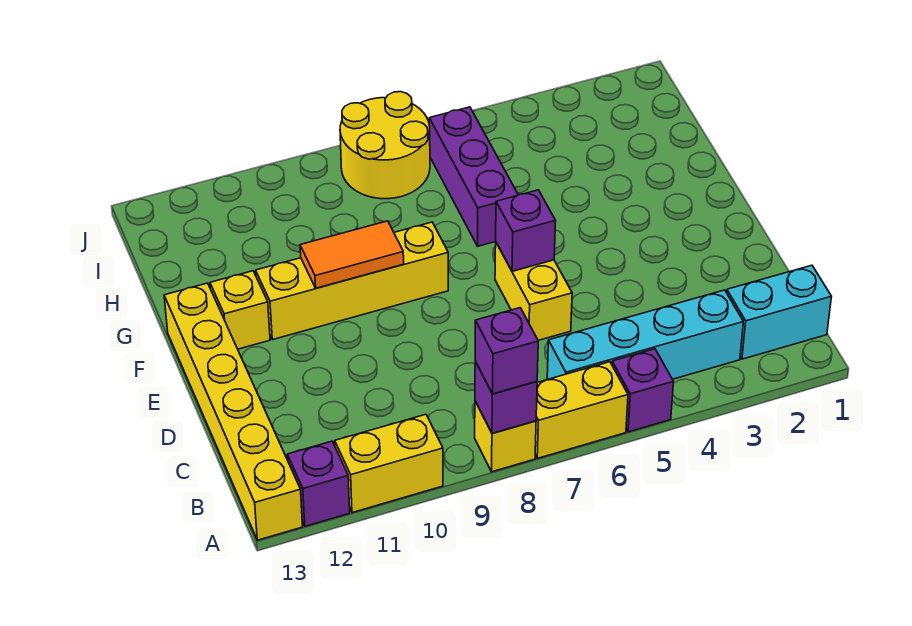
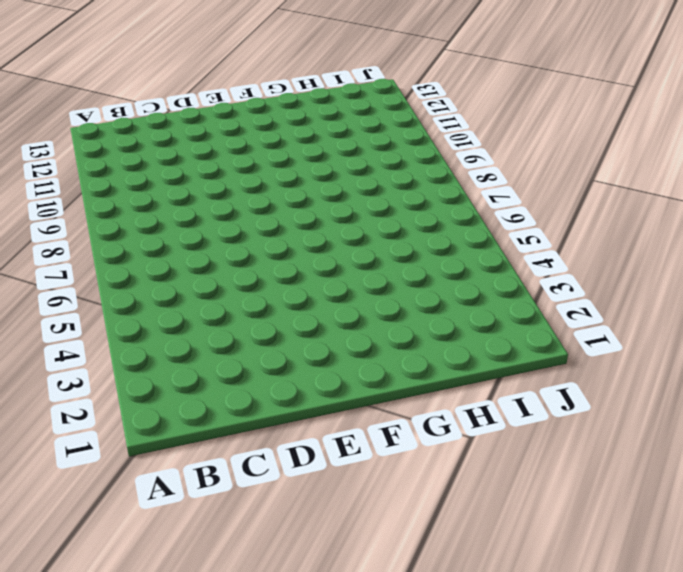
none -> purple brick A5 level 1
none -> yellow brick A6:A7 level 1
none -> yellow brick A8 level 1

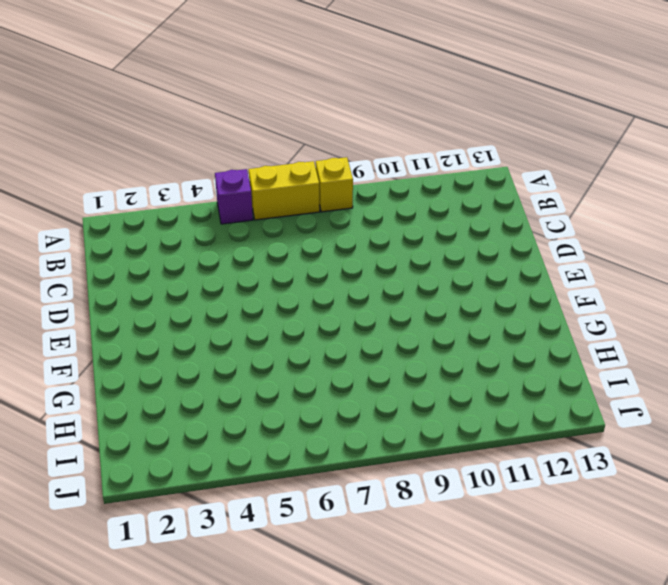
none -> yellow brick A10:A11 level 1
none -> purple brick A12 level 1
none -> yellow brick A13:F13 level 1

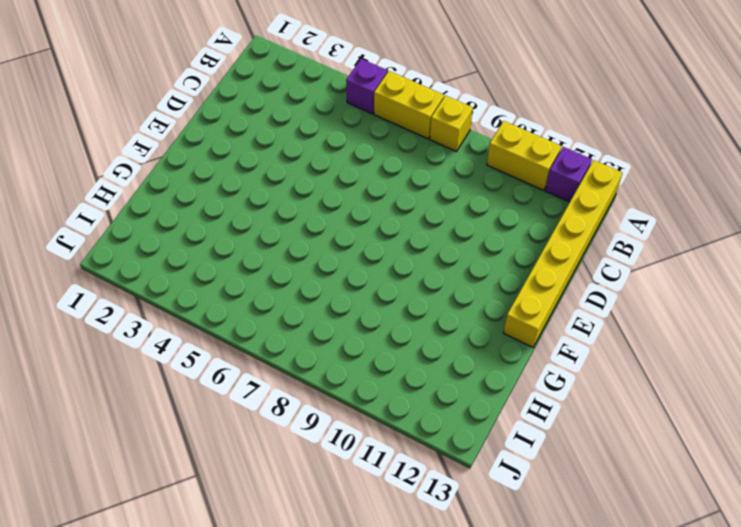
none -> cyan brick B1:B2 level 1
none -> cyan brick B3:B6 level 1
none -> yellow brick D6:E6 level 1

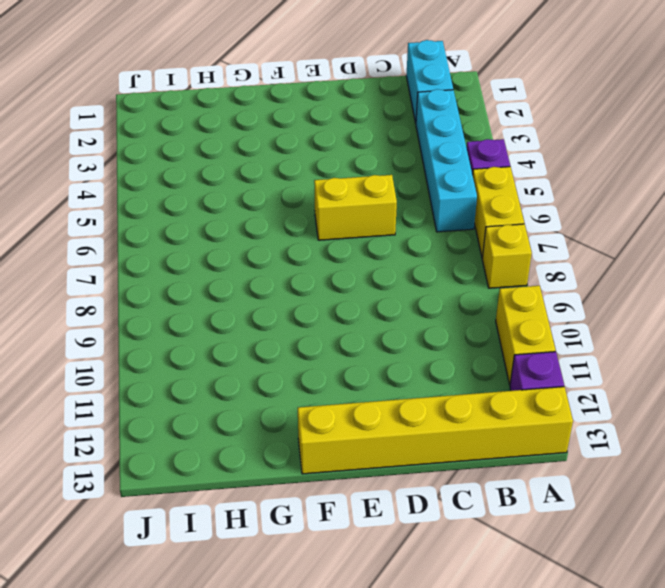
none -> yellow brick F8:F11 level 1
none -> yellow brick F12 level 1
none -> purple brick G6:I6 level 1

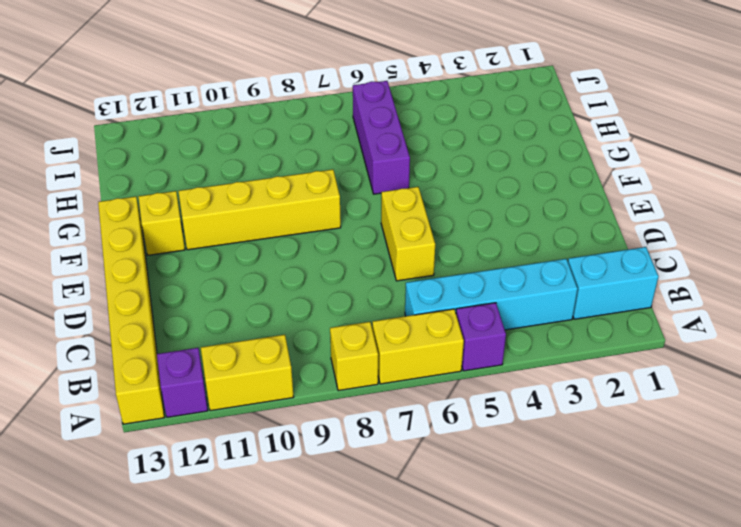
none -> yellow round brick I7:J8 level 1
none -> purple brick A8 level 2
none -> purple brick E6 level 2

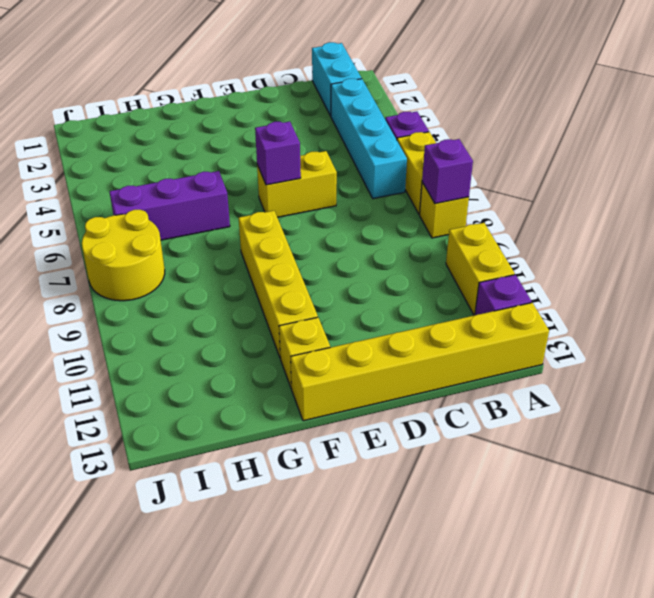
none -> orange tile F9:F10 level 2
none -> purple brick A8 level 3

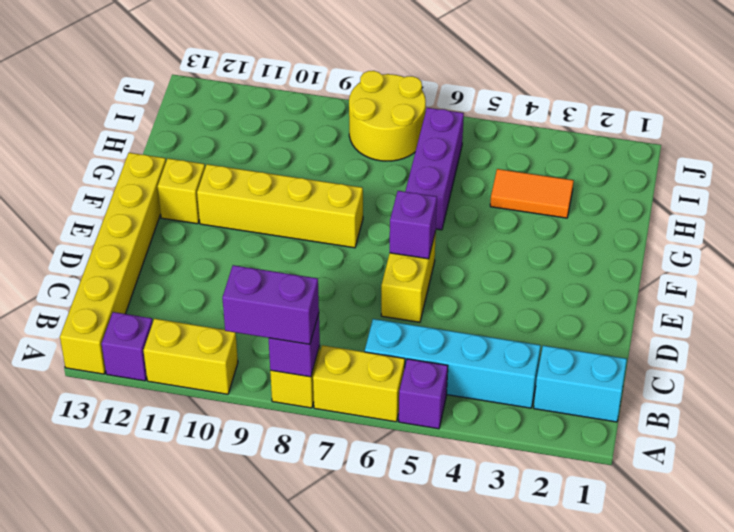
purple brick A8:A9 level 3 -> purple brick A8 level 3
orange tile H3:H4 level 1 -> orange tile F9:F10 level 2

